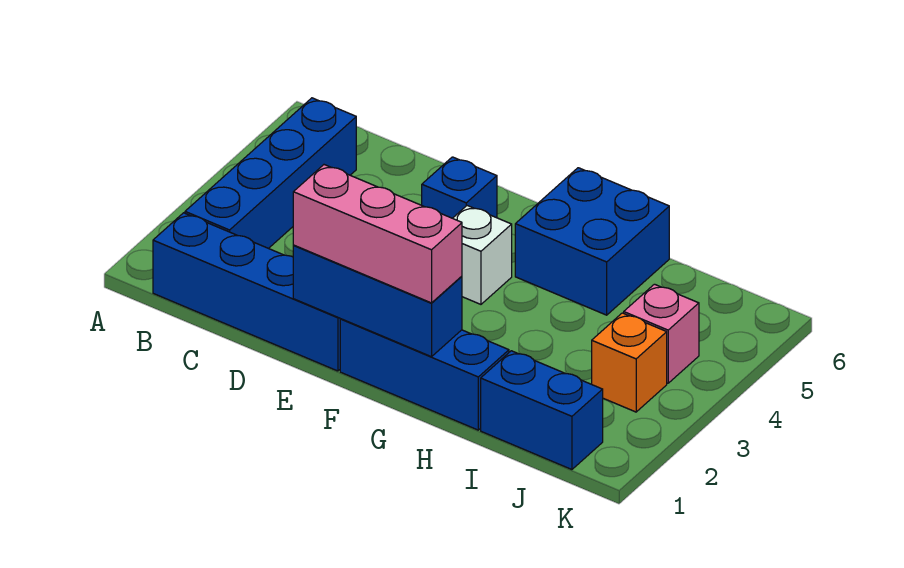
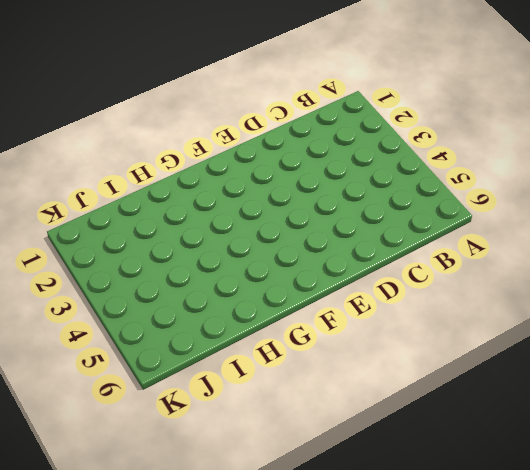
none -> blue brick B1:E1 level 1
none -> blue brick B2:B5 level 1

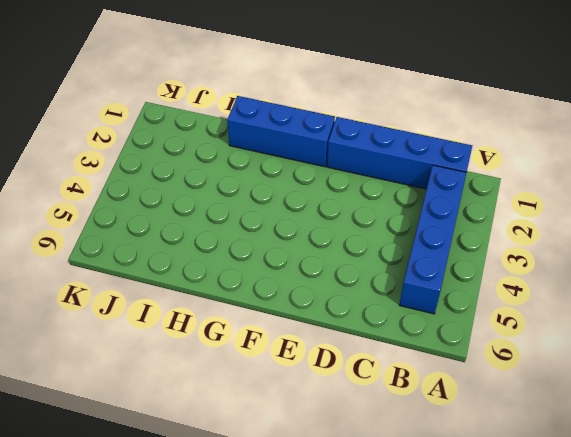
none -> blue brick E5 level 1
none -> white brick F4 level 1

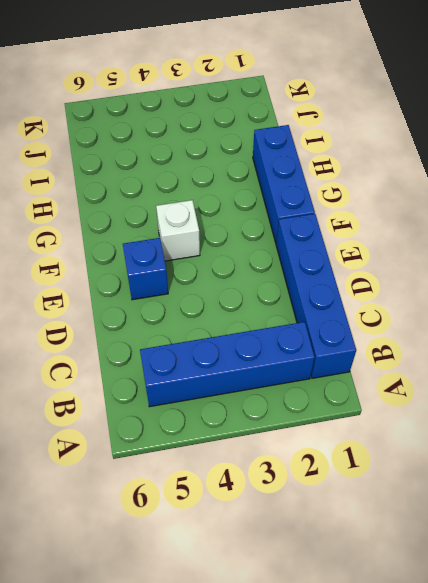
none -> blue brick G5:H6 level 1
none -> blue brick I1:J1 level 1

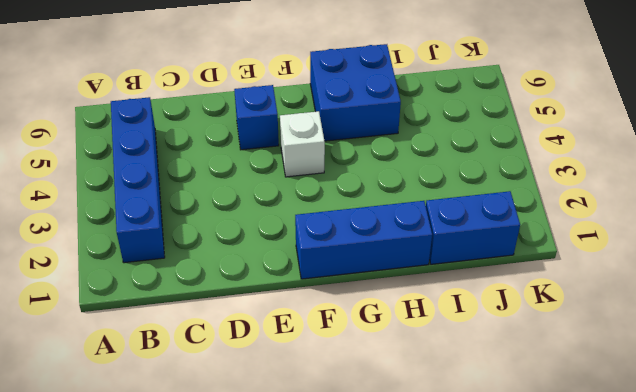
none -> blue brick B1:E1 level 1
none -> orange brick J3 level 1

